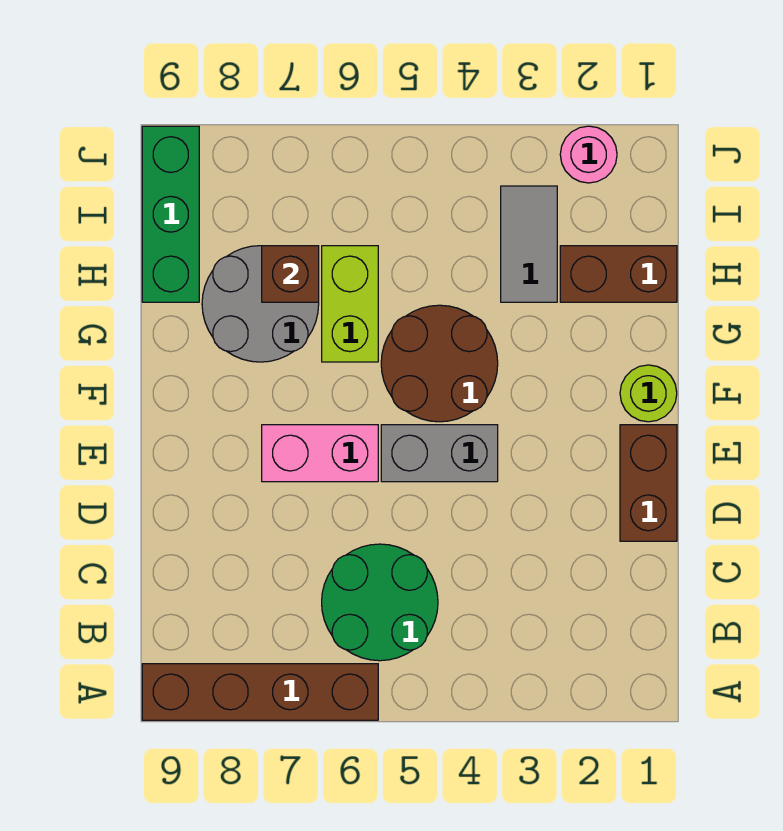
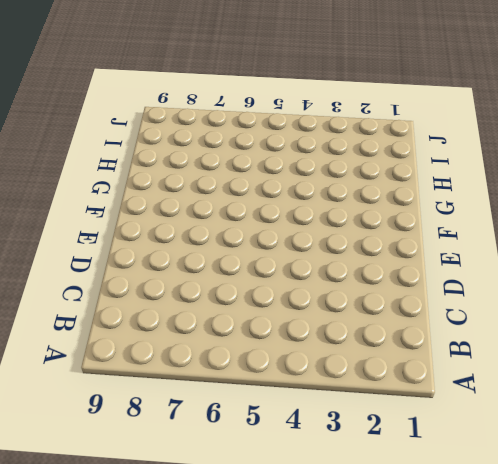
none -> brown brick A6:A9 level 1
none -> green round brick B5:C6 level 1
none -> brown brick D1:E1 level 1

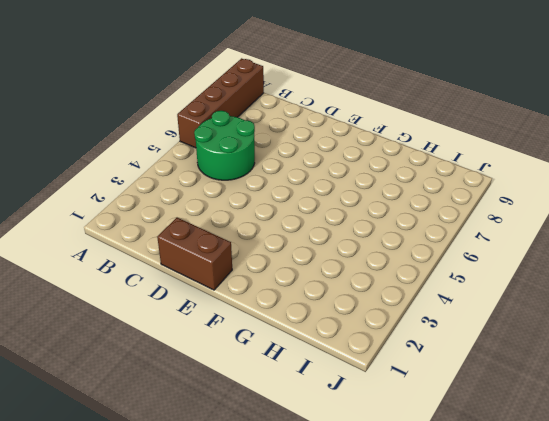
none -> grey brick E4:E5 level 1
none -> pink brick E6:E7 level 1
none -> lime round brick F1 level 1

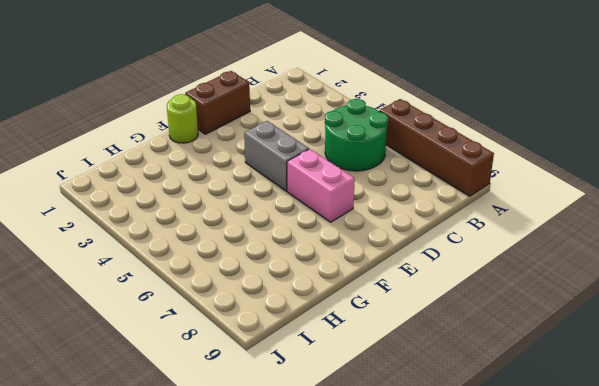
none -> brown round brick F4:G5 level 1
none -> lime brick G6:H6 level 1
none -> grey round brick G7:H8 level 1

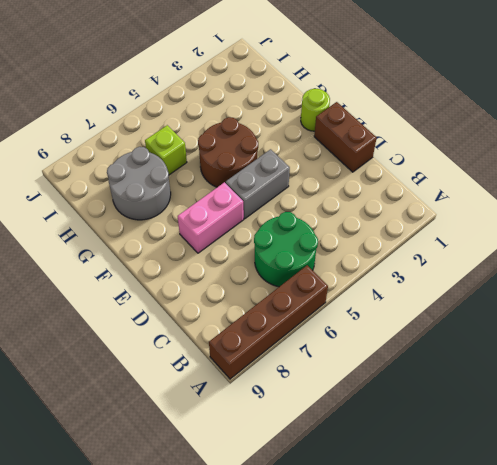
lime brick H6 level 1 -> lime brick G6:H6 level 1
none -> brown brick H1:H2 level 1
none -> grey tile H3:I3 level 1
none -> green brick H9:J9 level 1

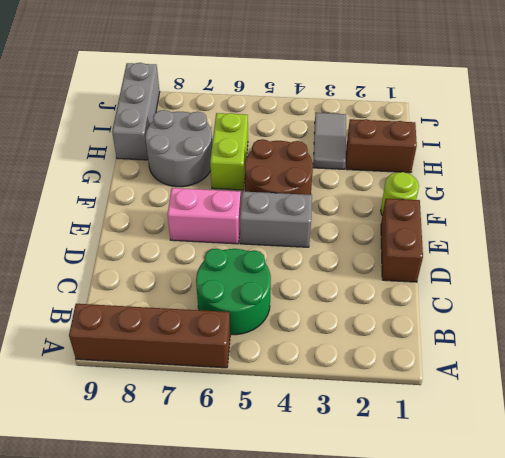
grey brick H9:J9 level 1 -> green brick H9:J9 level 1
none -> pink round brick J2 level 1
none -> brown brick H7 level 2

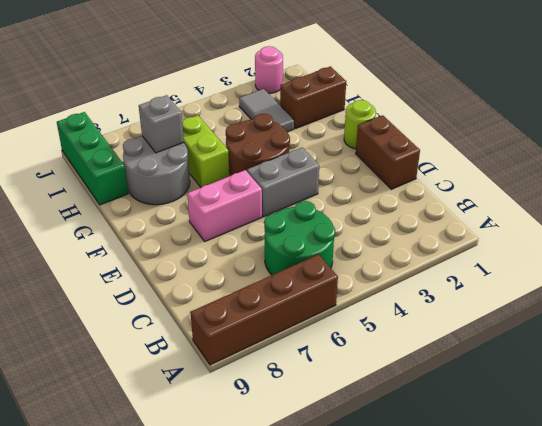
grey brick H7 level 2 -> brown brick H7 level 2

